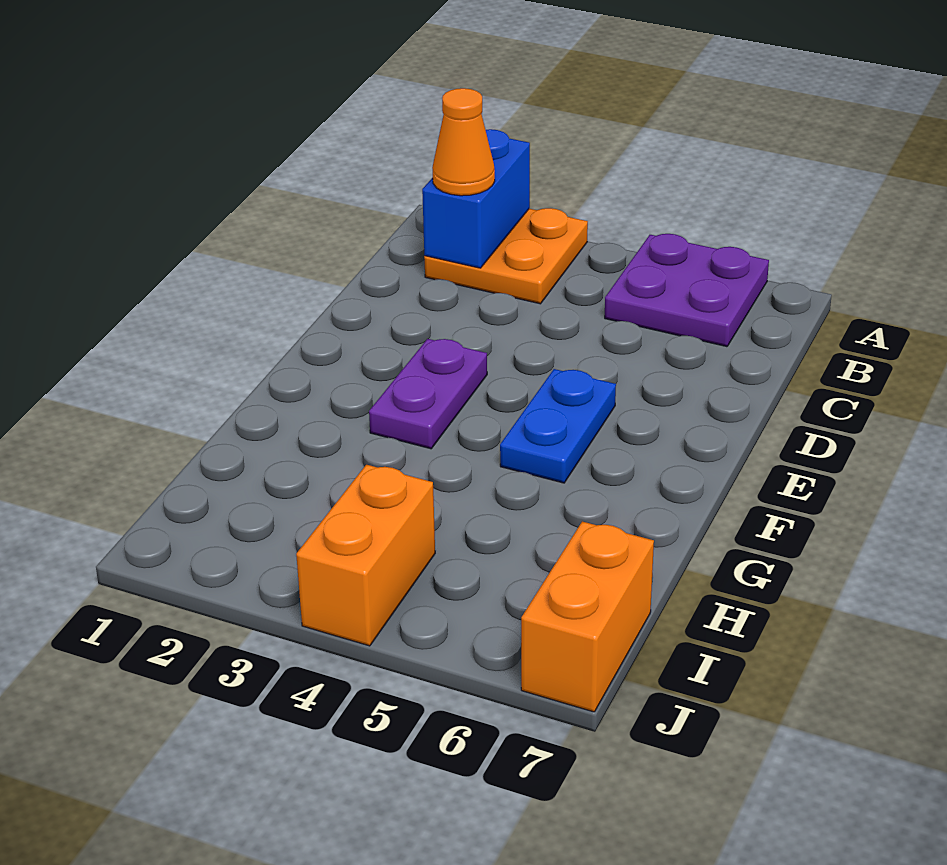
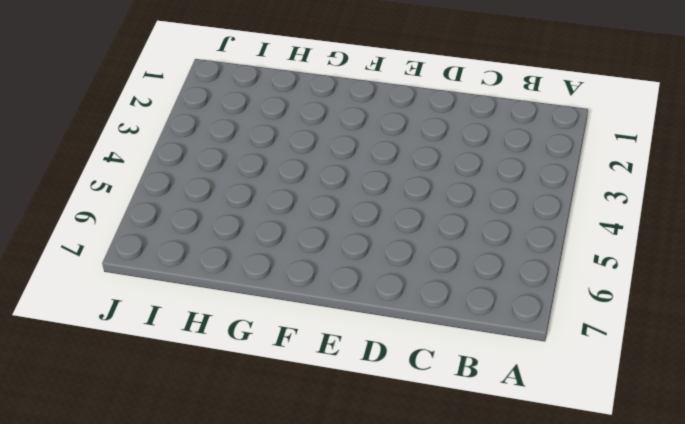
none -> orange plate A2:B3 level 1
none -> purple plate A5:B6 level 1

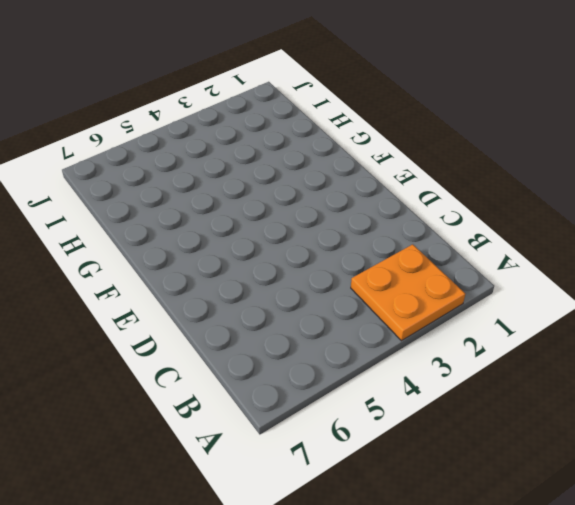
none -> purple plate A5:B6 level 1
none -> purple plate E3:F3 level 1

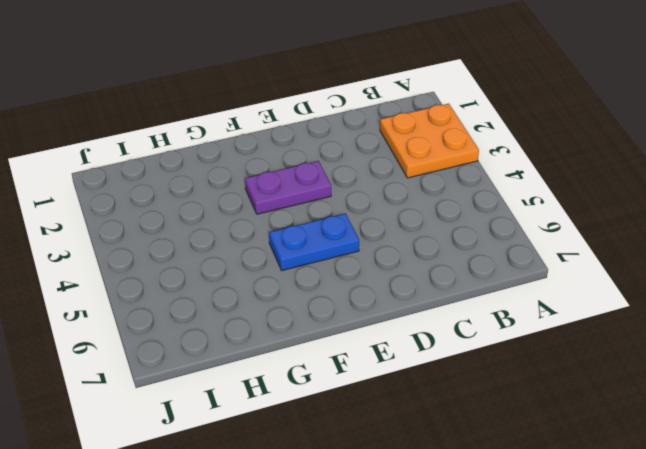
none -> purple plate A5:B6 level 1
none -> orange brick I4:J4 level 1

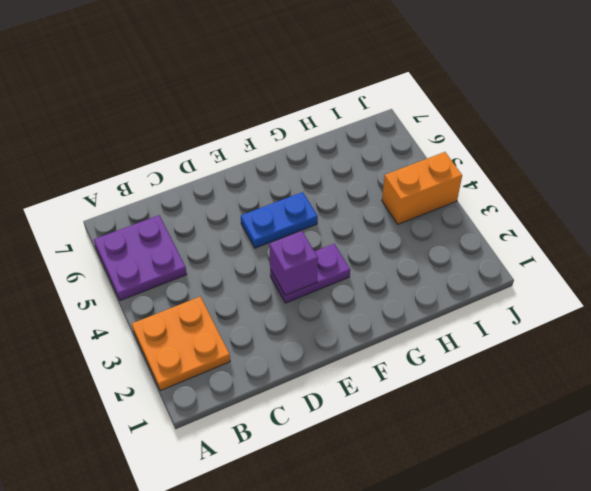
purple brick E3 level 2 -> none
none -> orange brick I7:J7 level 1
none -> blue brick A2:B2 level 2

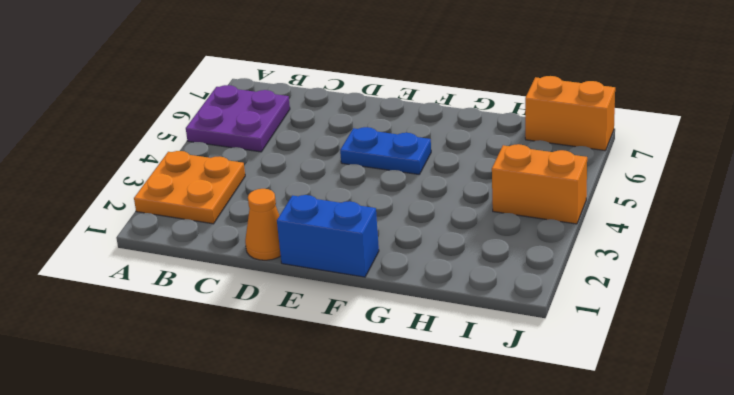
orange cone D1 level 1 -> orange cone B2 level 3
blue brick E1:F1 level 1 -> blue brick A2:B2 level 2
none -> purple plate E3:F3 level 1

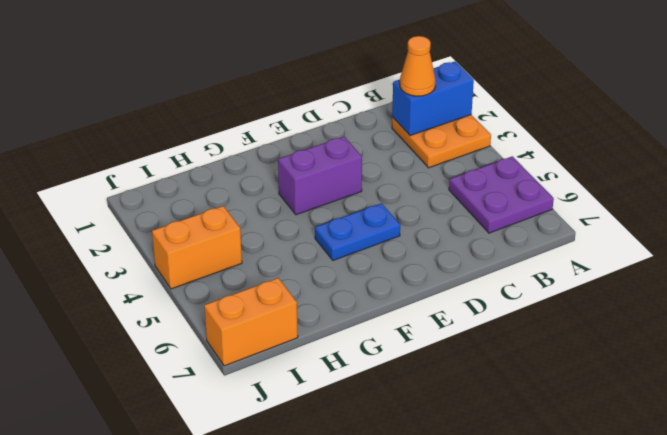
purple brick E3:F3 level 1 -> purple plate E3:F3 level 1

